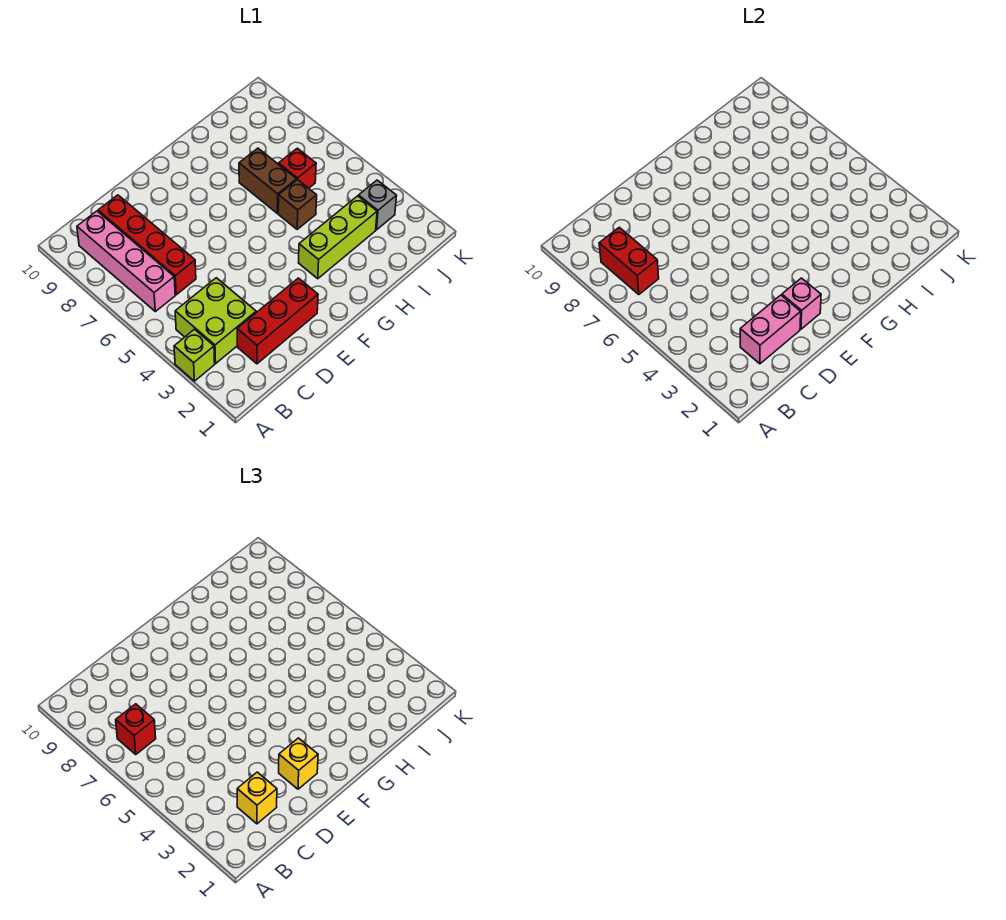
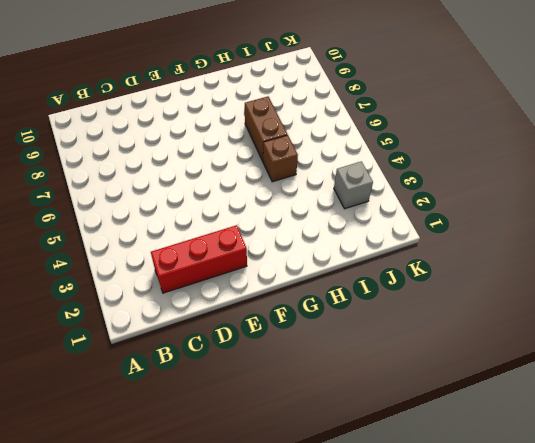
none -> lime brick A3 level 1
none -> lime brick B3:C4 level 1
none -> pink brick B6:B9 level 1

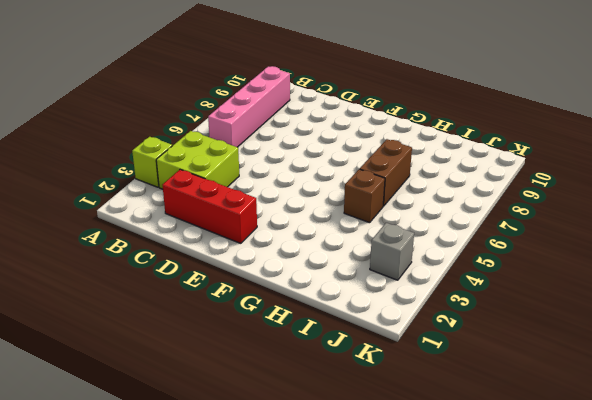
none -> red brick C6:C9 level 1
none -> lime brick G3:I3 level 1
none -> red brick I6 level 1

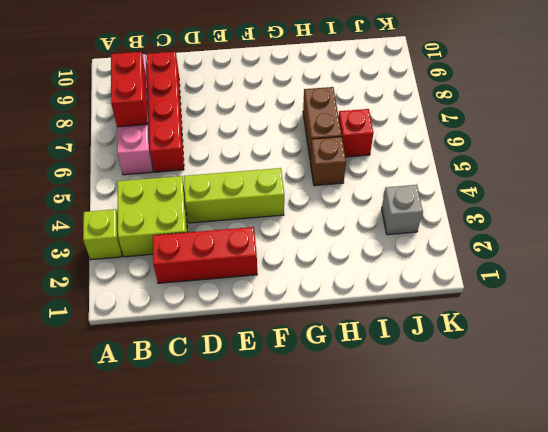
lime brick D4:F4 level 1 -> lime brick G3:I3 level 1
none -> pink brick C2:D2 level 2
none -> pink brick E2 level 2
none -> red brick B7 level 3

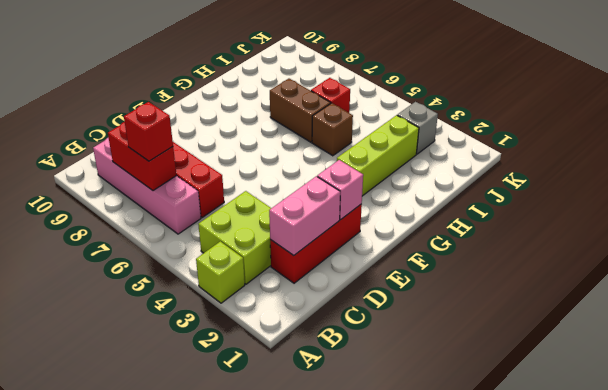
none -> yellow brick C2 level 3
none -> yellow brick E2 level 3

